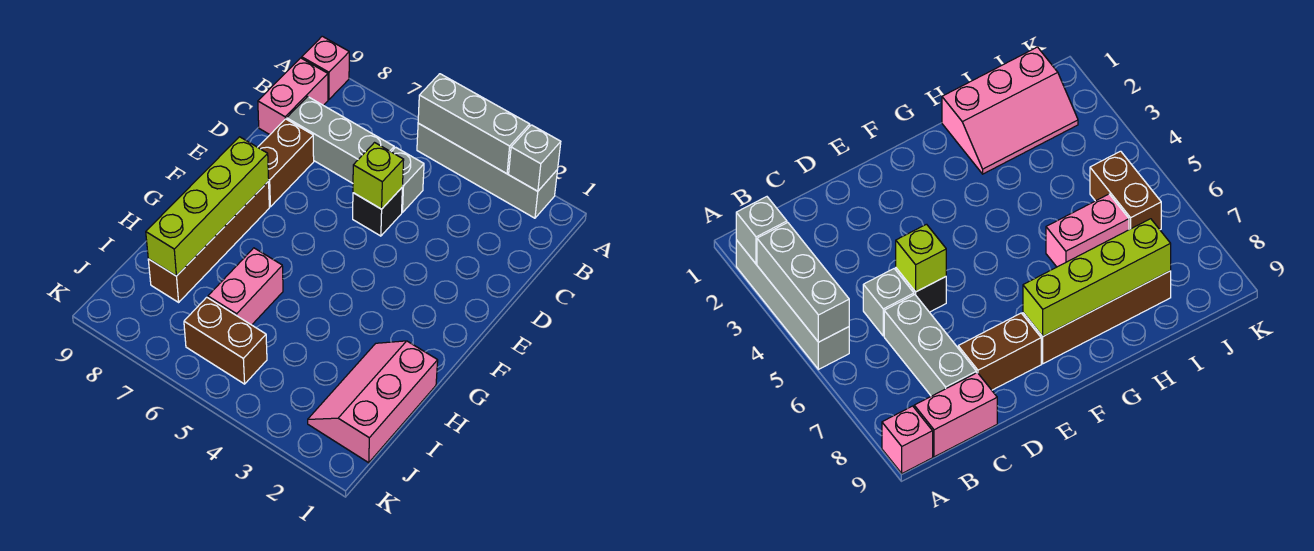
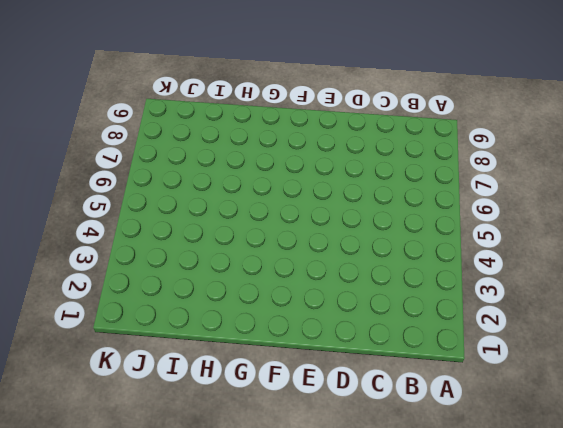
none -> grey brick A2:A5 level 1
none -> pink brick A9 level 1
none -> pink brick B9:C9 level 1

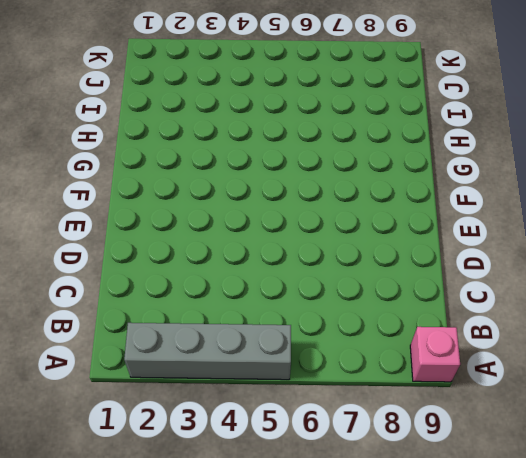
none -> pink brick B9:C9 level 1
none -> grey brick C5 level 1
none -> grey brick C6:C8 level 1

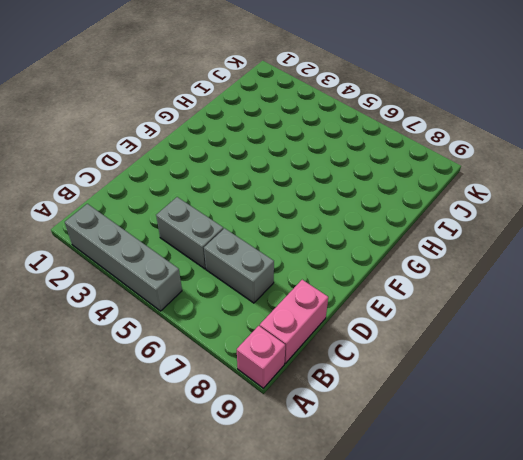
grey brick C4:C5 level 1 -> grey brick C5 level 1
grey brick C6:C7 level 1 -> grey brick C6:C8 level 1
none -> black brick D5 level 1
none -> brown brick D8:E8 level 1
none -> brown brick F8:I8 level 1

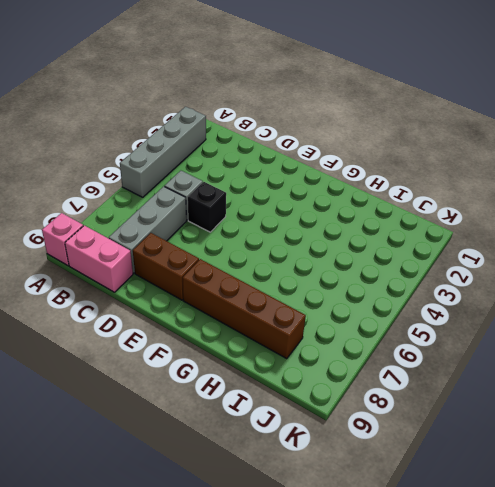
none -> pink slope H1:J2 level 1 top 1
none -> pink brick H6:I6 level 1
none -> brown brick J5:J6 level 1

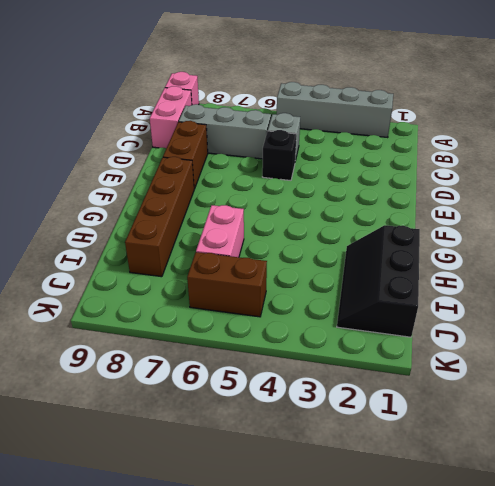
black slope H1:J2 level 1 top 1 -> pink slope H1:J2 level 1 top 1
none -> grey brick A2 level 2
none -> grey brick A3:A5 level 2
none -> lime brick D5 level 2

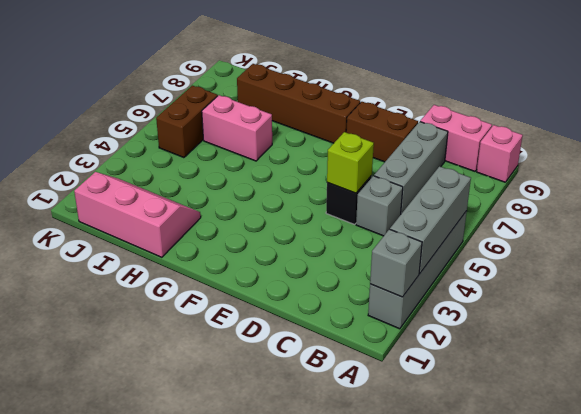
none -> lime brick F8:I8 level 2

